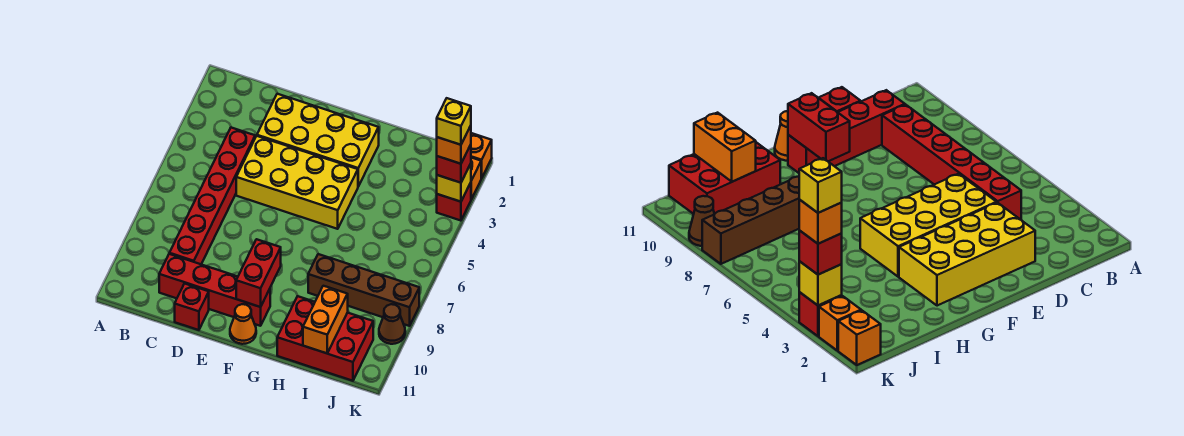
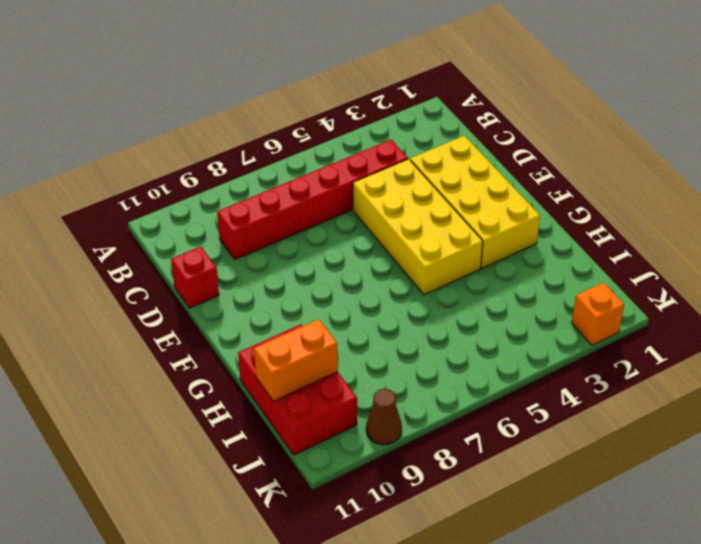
none -> red brick C10:F10 level 1
none -> orange cone F11 level 1
none -> brown brick H8:K8 level 1

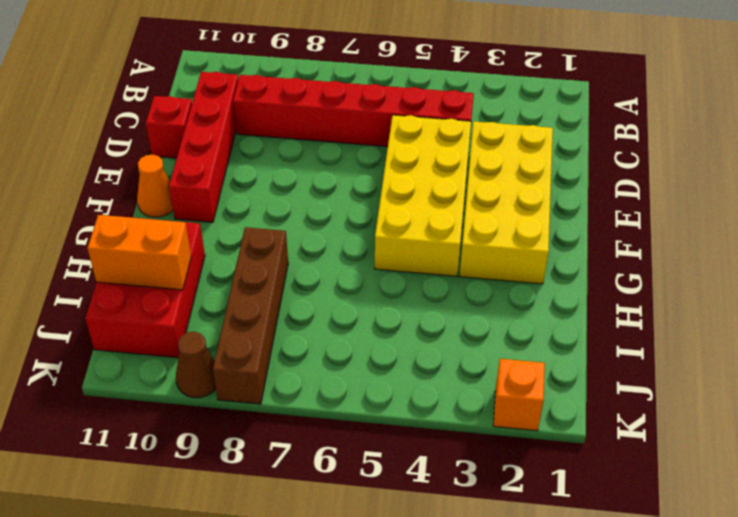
none -> orange brick K1 level 1
none -> red brick K3 level 1
none -> red brick F9:F10 level 2

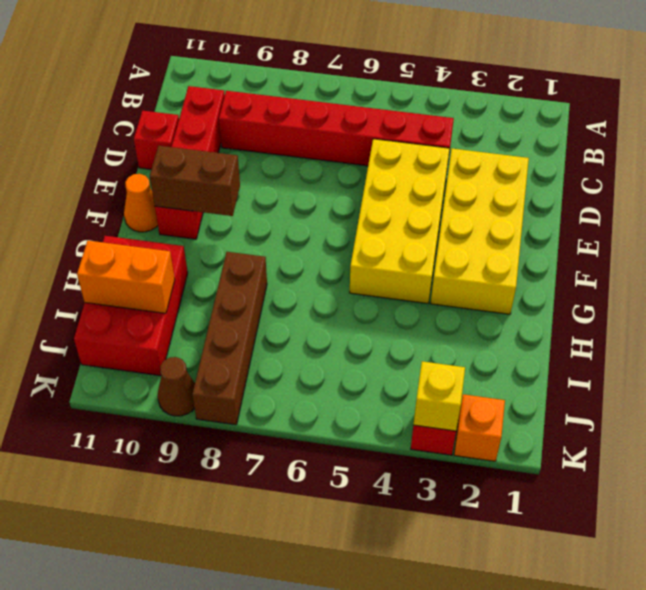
brown brick F9:F10 level 2 -> red brick F9:F10 level 2
none -> orange brick K1 level 1
none -> red brick K3 level 3
none -> orange brick K3 level 4

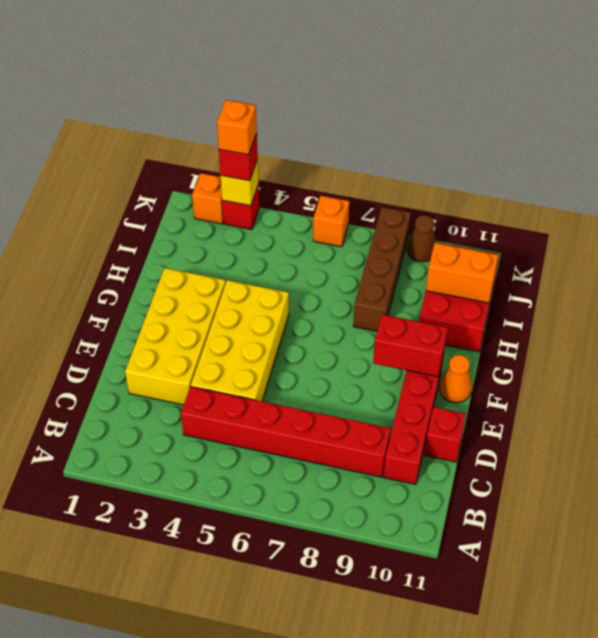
orange brick K6 level 1 -> orange brick K1 level 1
none -> yellow brick K3 level 5

